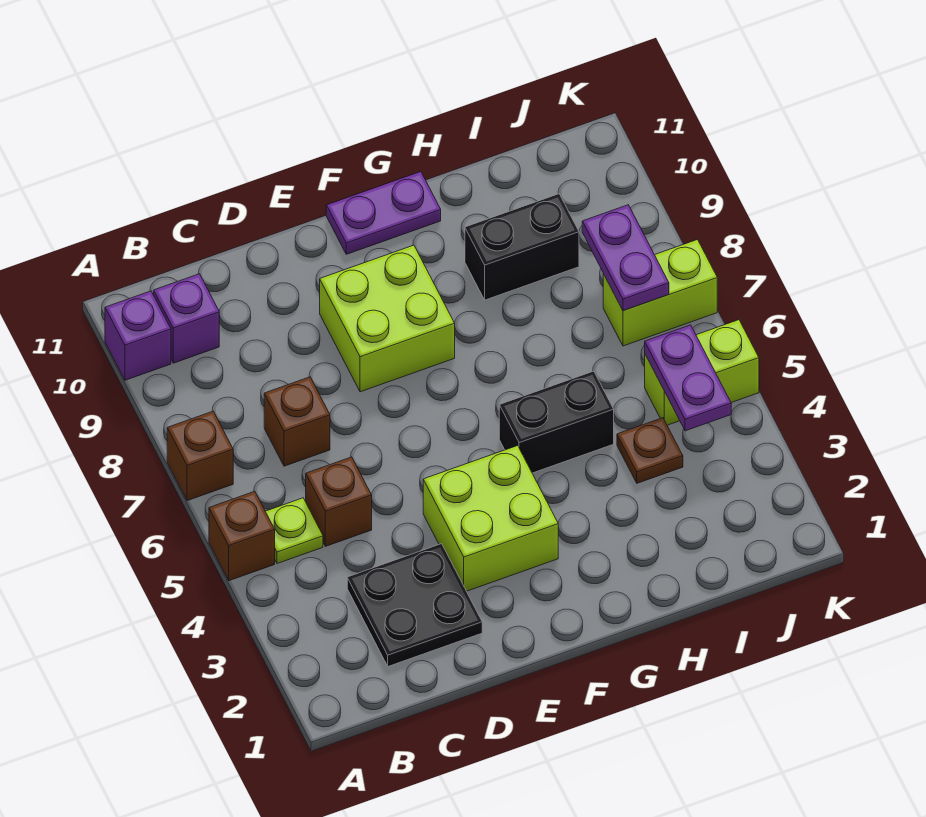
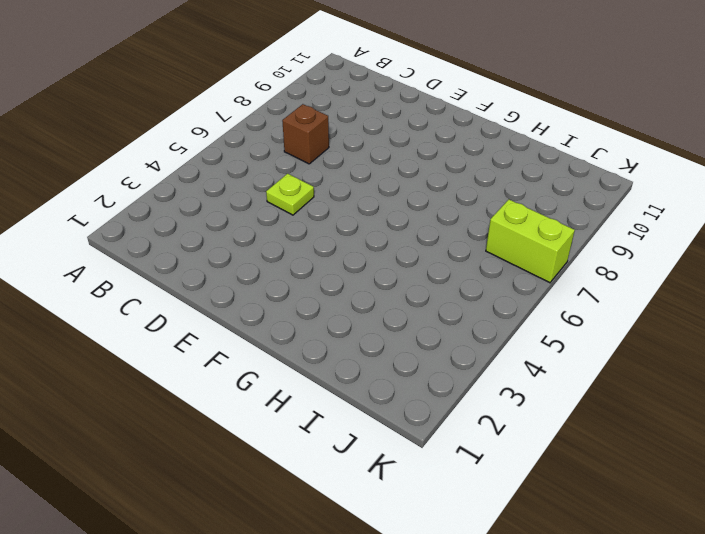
lime plate D5 level 1 -> lime plate B5 level 1
none -> brown brick A5 level 1
none -> brown brick A7 level 1
none -> purple brick A10 level 1

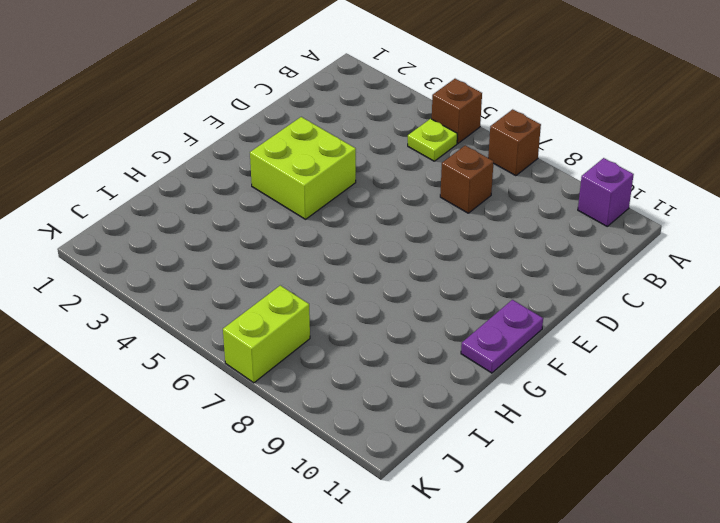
none -> purple brick B10 level 1
none -> black plate C2:D3 level 1
none -> brown brick C5 level 1

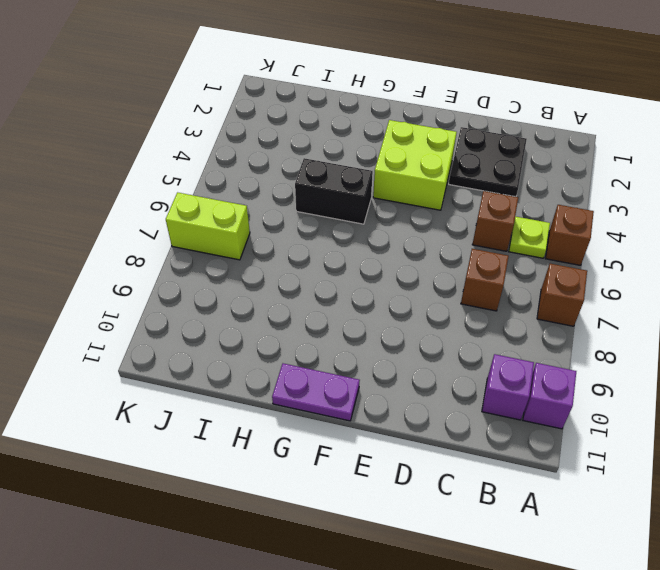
none -> lime brick E8:F9 level 1
none -> black brick H9:I9 level 1
none -> brown plate I4 level 1

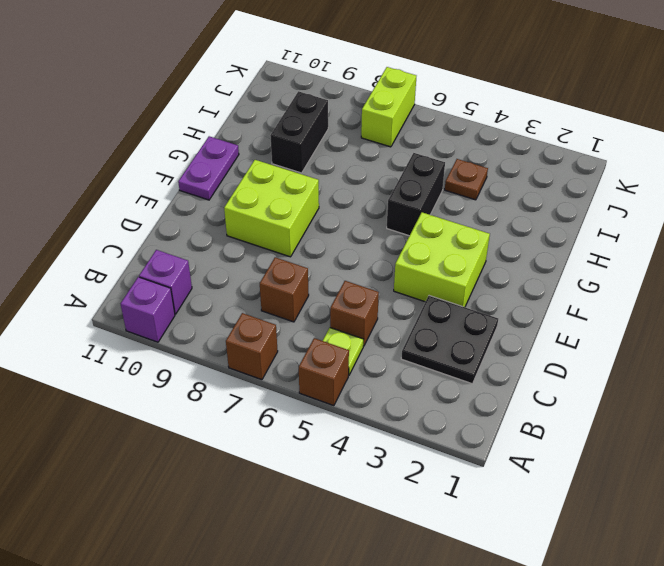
none -> lime brick J5:K5 level 1
none -> purple plate J4:J5 level 2
none -> purple plate J7:J8 level 2

